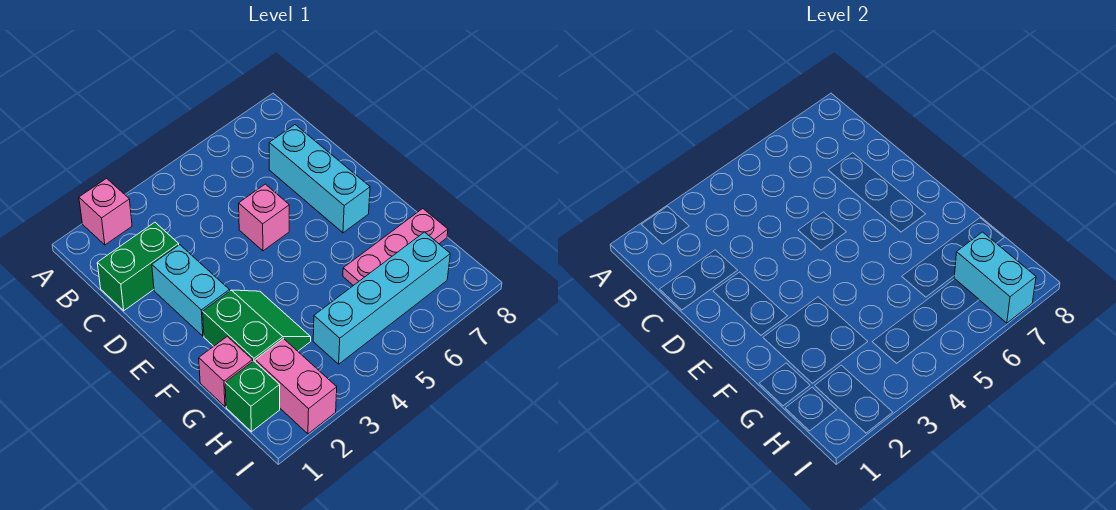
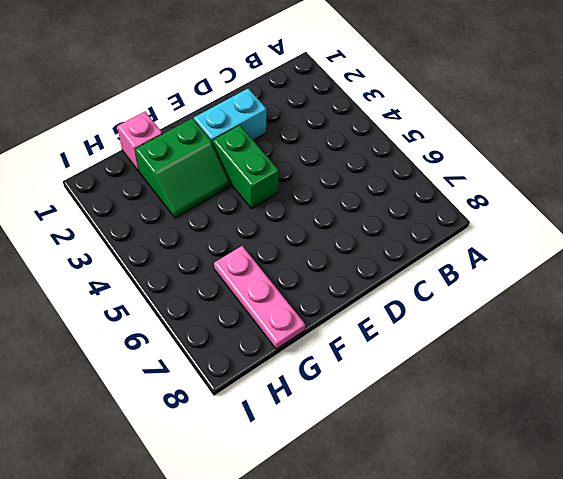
green brick E3:E4 level 1 -> green brick C1:C2 level 1
none -> pink brick A2 level 1
none -> cyan brick C7:E7 level 1
none -> pink brick D5 level 1

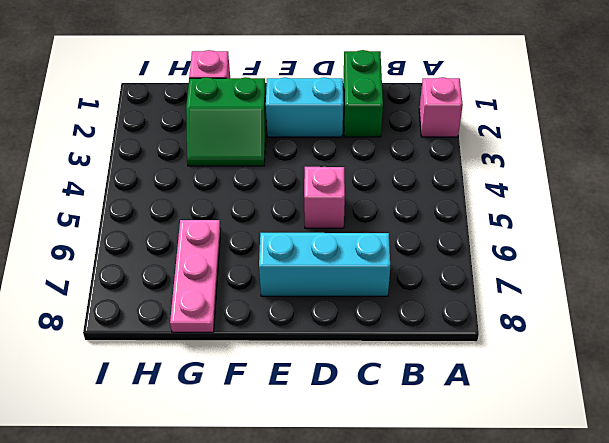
none -> green brick H1 level 1
none -> pink brick H2:I2 level 1
none -> cyan brick H4:H7 level 1

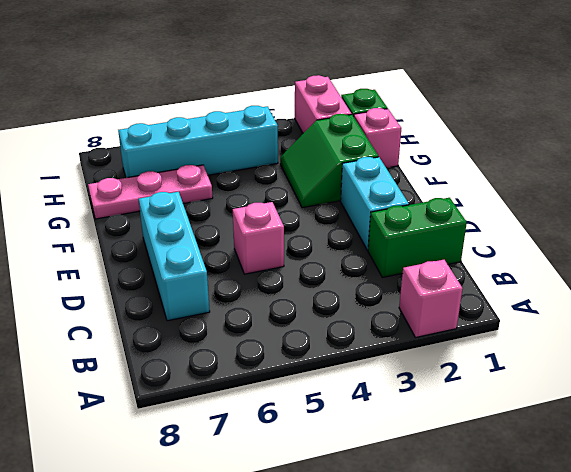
none -> cyan brick H7:I7 level 2

